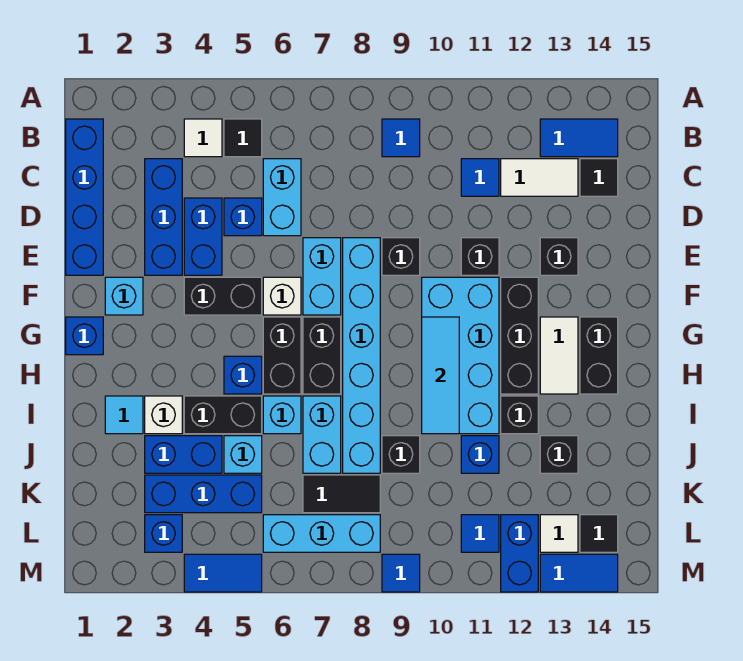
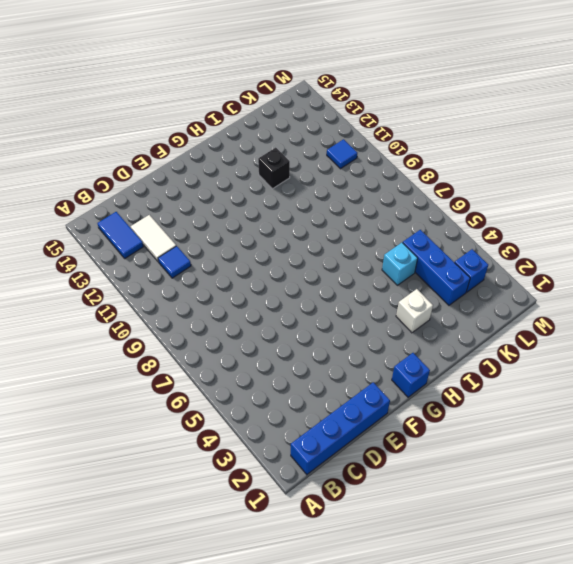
none -> white tile B4 level 1
none -> black tile B5 level 1
none -> blue tile B9 level 1
none -> blue brick C3:E3 level 1

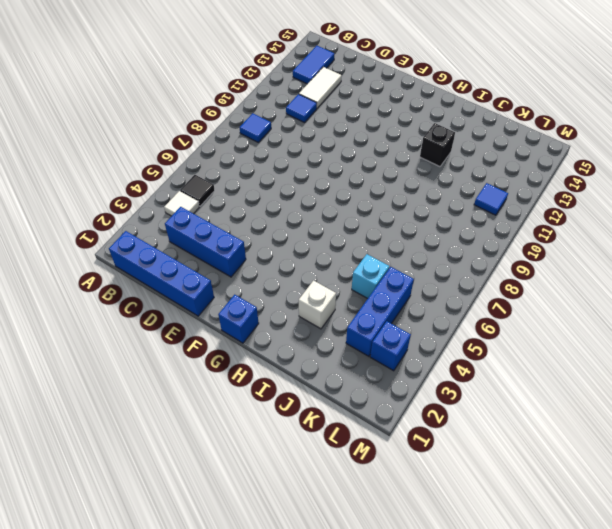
none -> cyan brick C6:D6 level 1
none -> black tile C14 level 1
none -> blue brick D4:E4 level 1
none -> blue brick D5 level 1

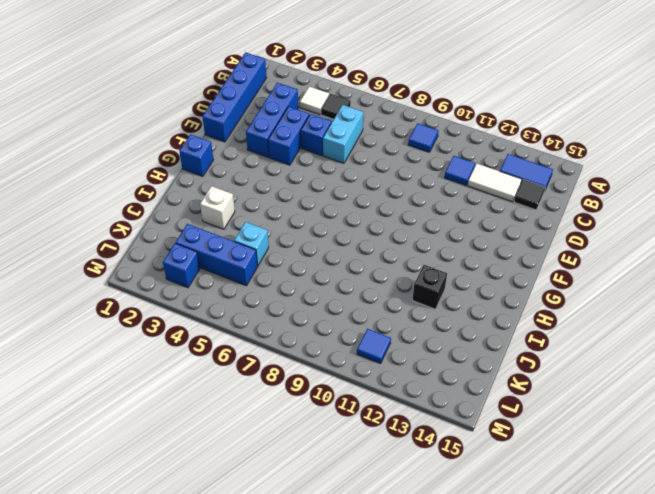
none -> cyan brick E7:F7 level 1
none -> cyan brick E8:J8 level 1
none -> black brick E9 level 1
none -> black brick E11 level 1

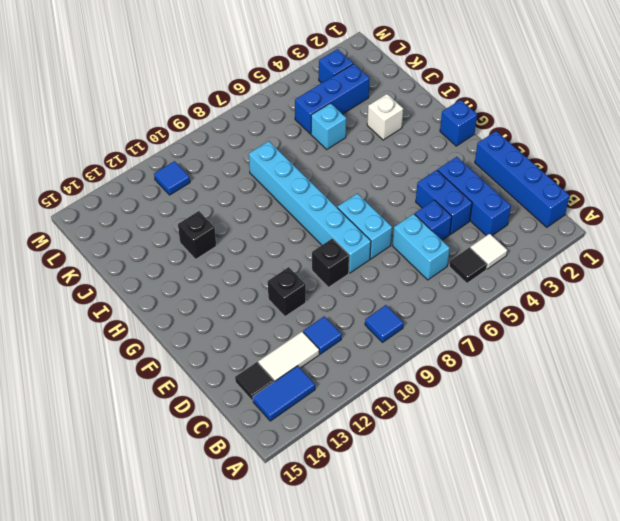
none -> black brick E13 level 1
none -> cyan brick F2 level 1
none -> black brick F4:F5 level 1
none -> white brick F6 level 1

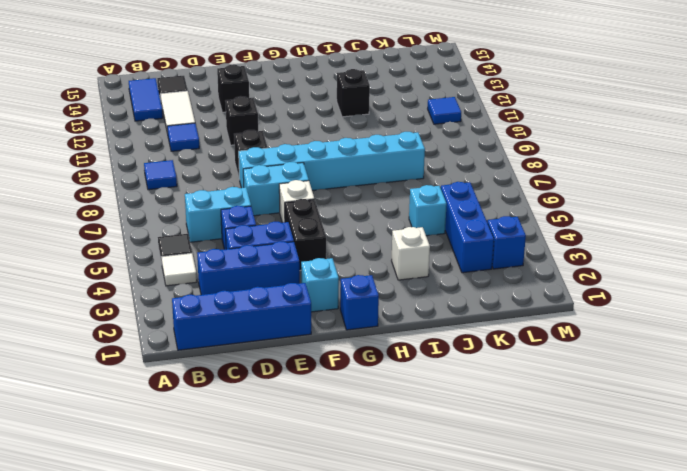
none -> cyan brick F10:I11 level 1
none -> black brick F12:H12 level 1
none -> black brick G6:H6 level 1
none -> black brick G7:H7 level 1

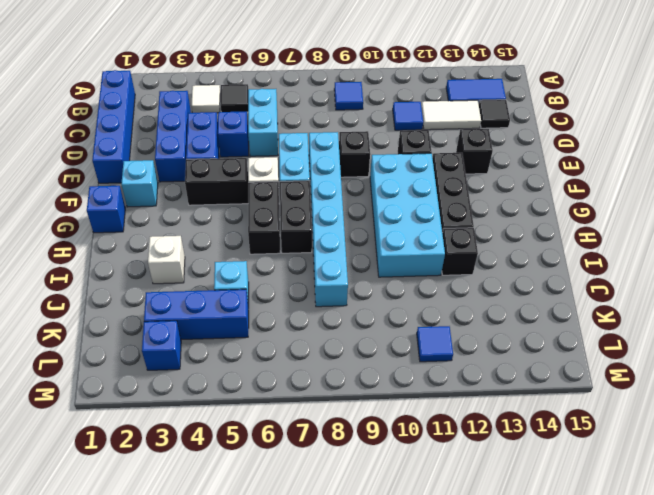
none -> white tile G13:H13 level 1
none -> black brick G14:H14 level 1
none -> blue brick H5 level 1
none -> cyan tile I2 level 1

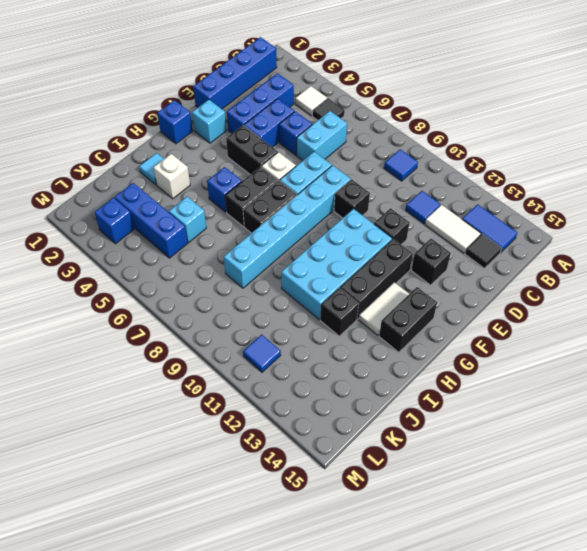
none -> black brick I4:I5 level 1
none -> cyan brick I6 level 1
none -> cyan brick I7:J7 level 1
none -> blue brick J3:J4 level 1

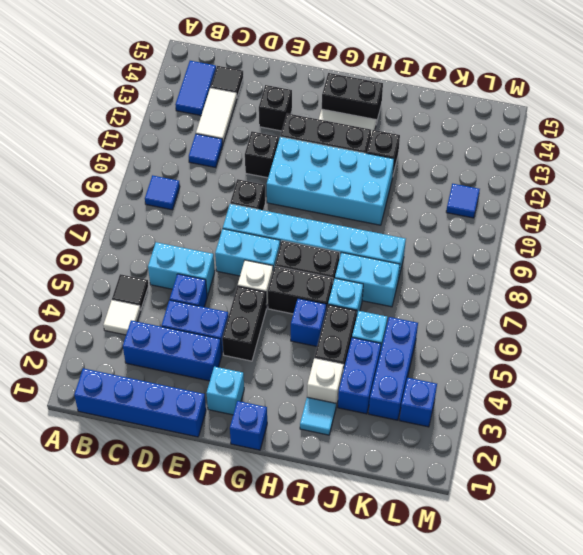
none -> black brick J9 level 1
none -> blue brick J11 level 1
none -> black brick J13 level 1
none -> black tile K7:K8 level 1

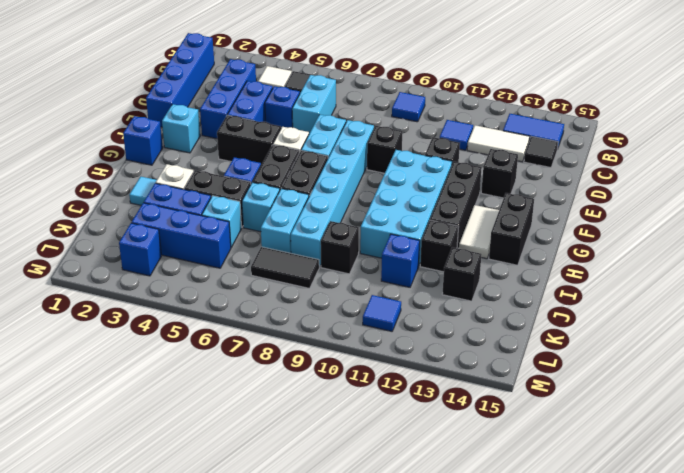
none -> cyan brick L6:L8 level 1
none -> blue brick L12:M12 level 1
none -> white tile L13 level 1
none -> black tile L14 level 1

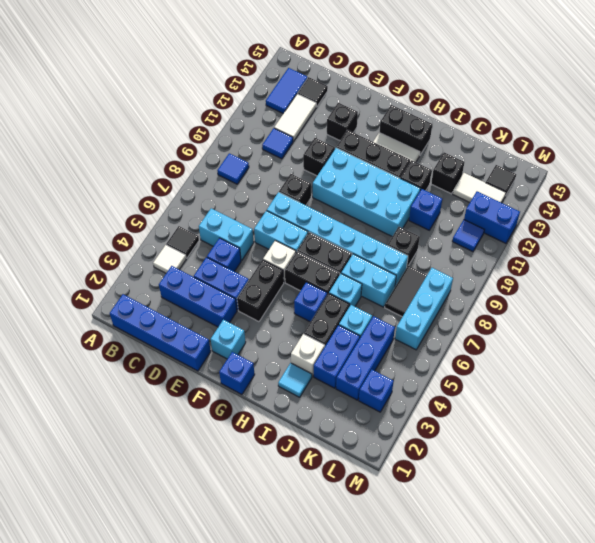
white tile K13:L13 level 1 -> white tile L13 level 1
none -> blue tile M4:M5 level 1
none -> blue tile M9 level 1
none -> blue tile M13:M14 level 1
none -> cyan tile G10:I10 level 2

